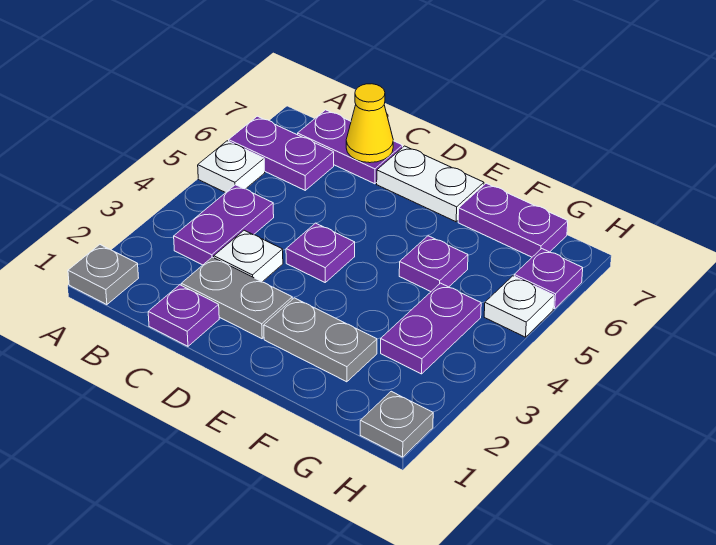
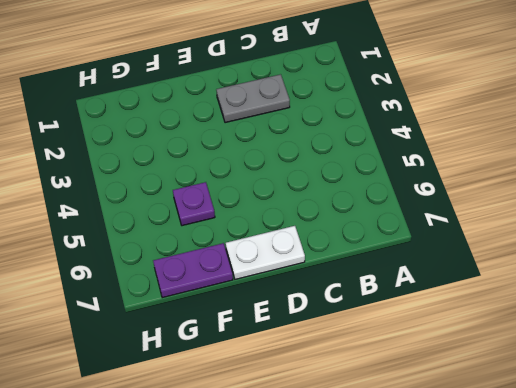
none -> grey plate A1 level 1
none -> white plate A5 level 1
none -> purple plate A6:B6 level 1

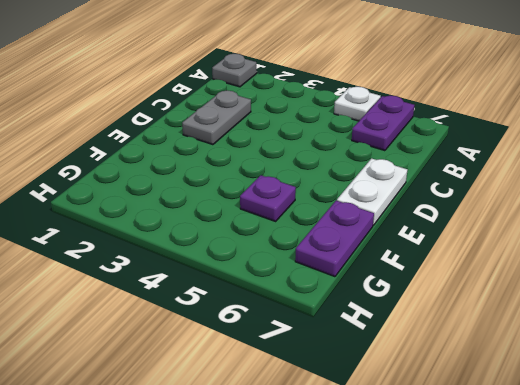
none -> purple plate B3:B4 level 1
none -> purple plate B7:C7 level 1
none -> purple plate C1 level 1

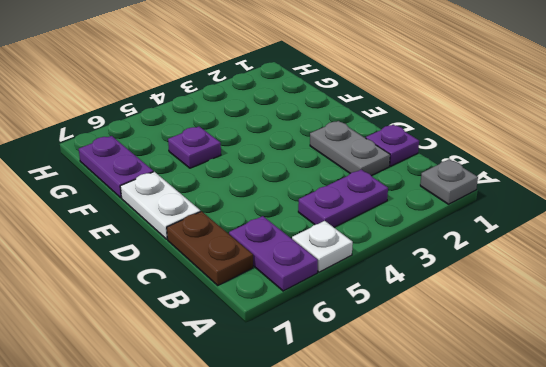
brown plate B7:C7 level 1 -> purple plate B7:C7 level 1
none -> white plate C3 level 1
none -> purple plate D4 level 1
none -> grey plate E2:F2 level 1

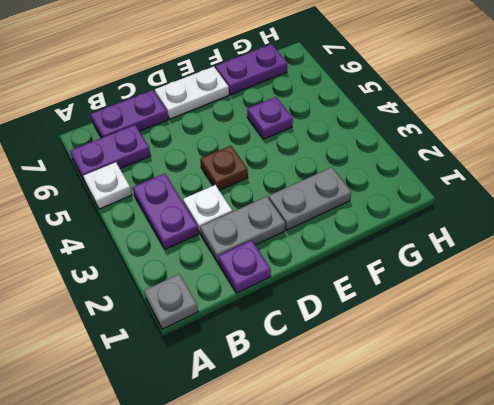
brown plate D4 level 1 -> purple plate D4 level 1
none -> purple plate G3:G4 level 1
none -> grey plate H1 level 1
none -> white plate H5 level 1

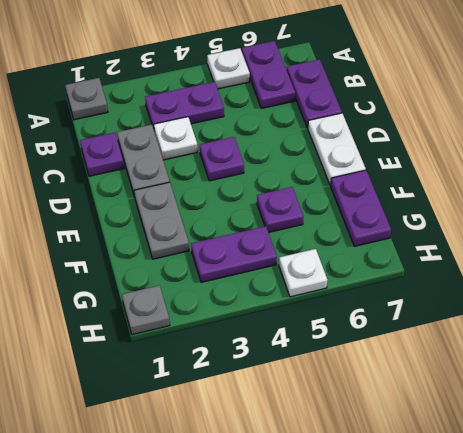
none -> purple plate H6 level 1
none -> yellow cone C7 level 2

